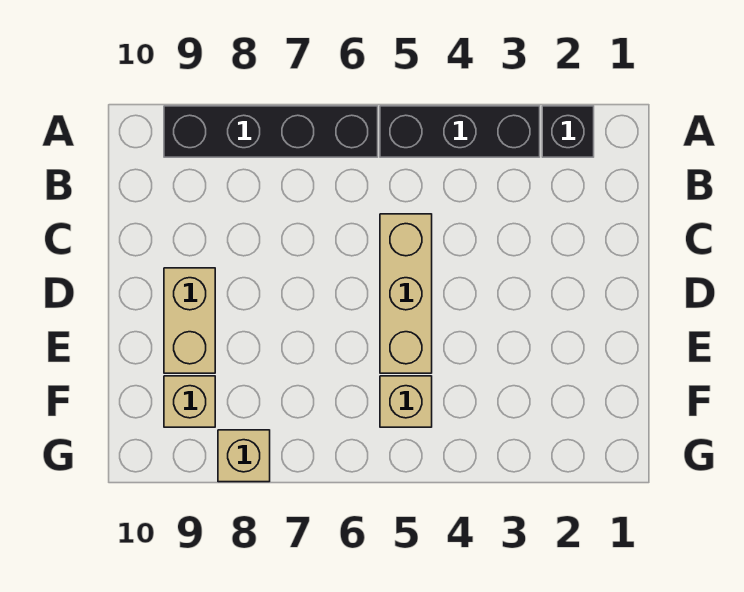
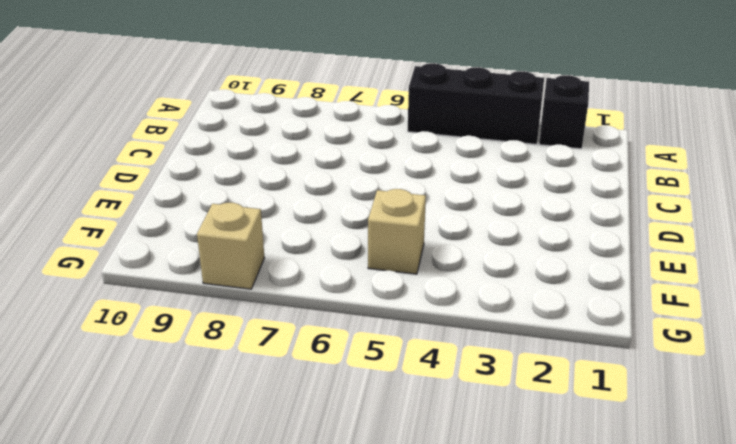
none -> black brick A6:A9 level 1
none -> tan brick C5:E5 level 1

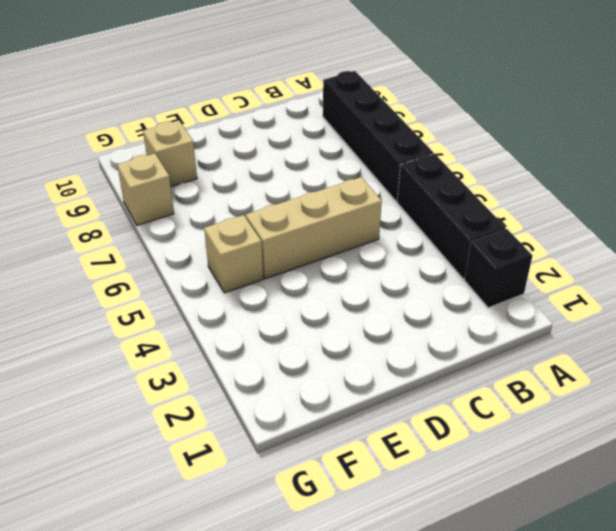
none -> tan brick D9:E9 level 1

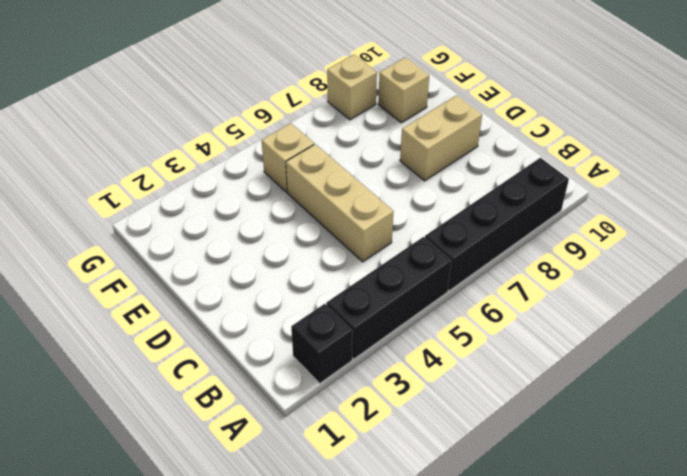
tan brick D8:D9 level 1 -> tan brick D9:E9 level 1

